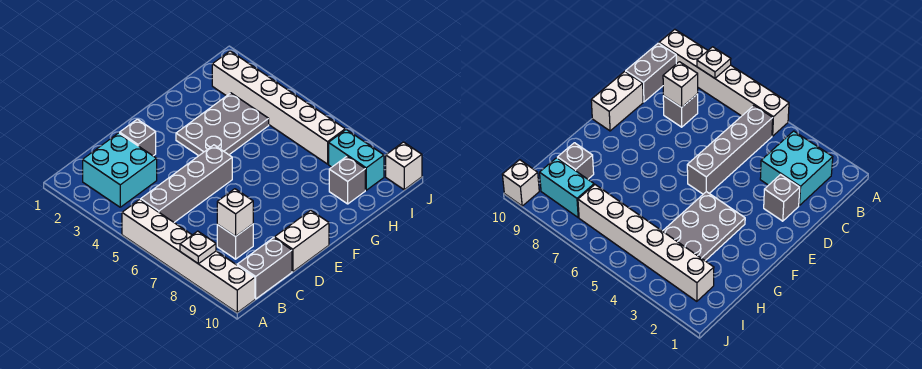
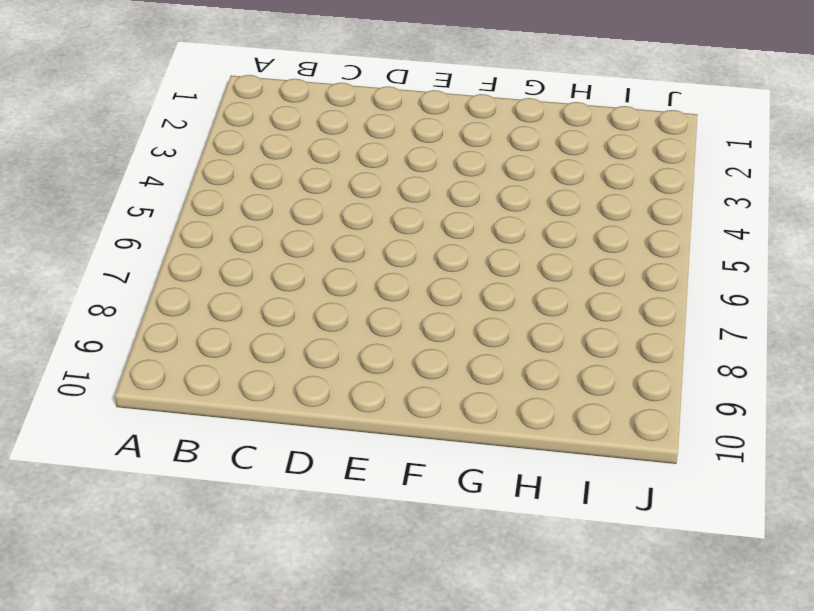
none -> white brick A5:A10 level 1
none -> cyan brick B2:C3 level 1
none -> grey brick B5:E5 level 1

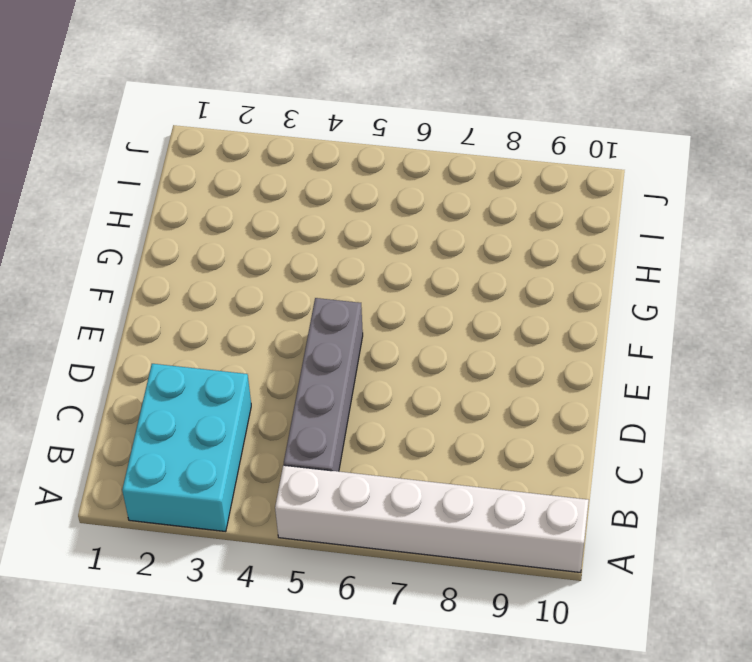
cyan brick A2:C3 level 1 -> cyan brick B2:C3 level 1
none -> grey brick B10:C10 level 1
none -> grey brick C8 level 1
none -> grey brick D2 level 1

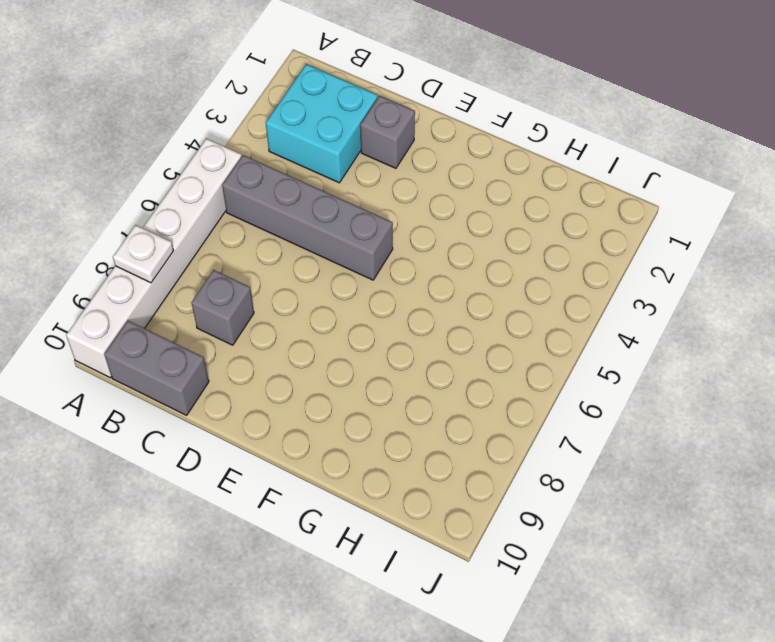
none -> white brick D10:E10 level 1
none -> grey plate F3:H4 level 1
none -> grey brick H9 level 1

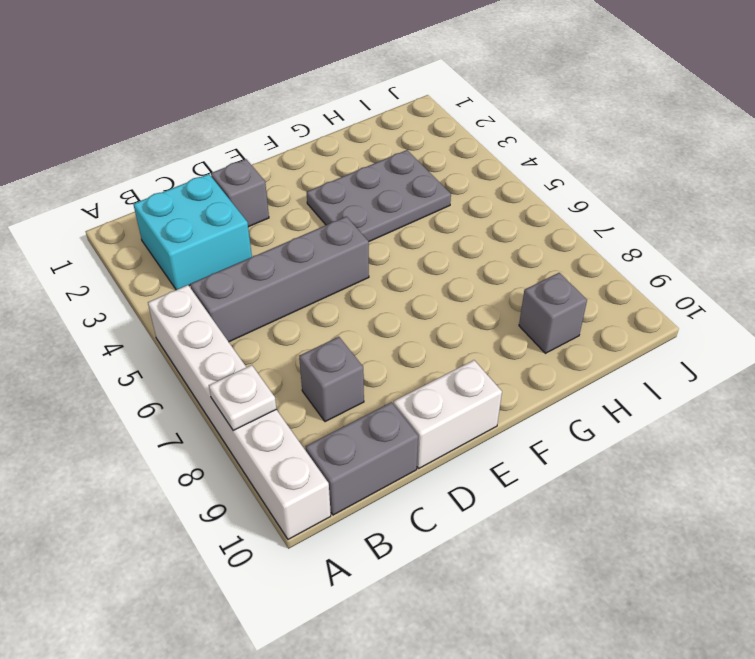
none -> white brick I2:I7 level 1
none -> cyan brick I8:I9 level 1
none -> white brick J10 level 1

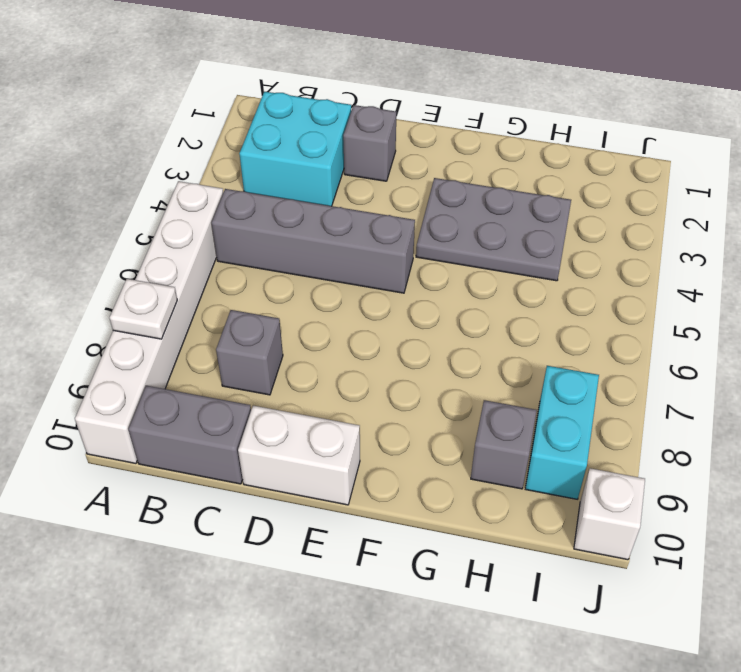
none -> white brick I2:I7 level 1
none -> white brick C8 level 2

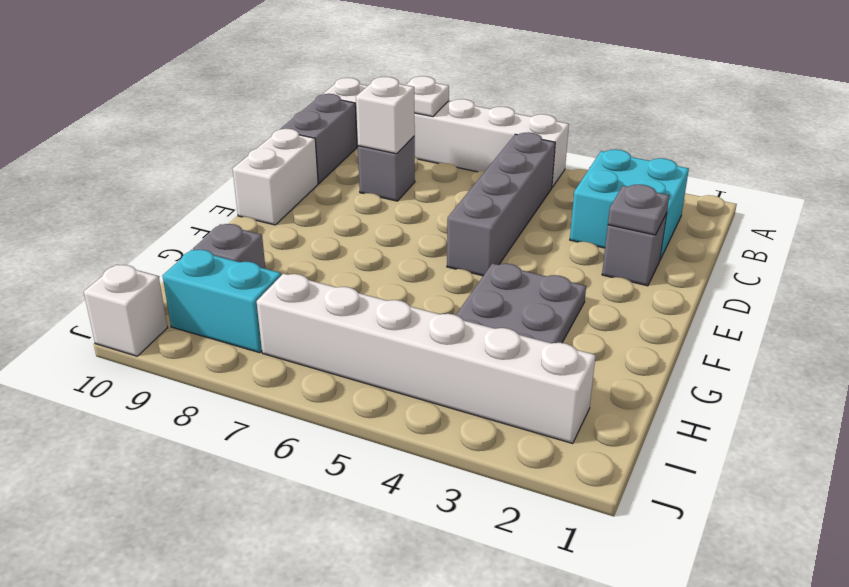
grey plate D2 level 2 -> none

